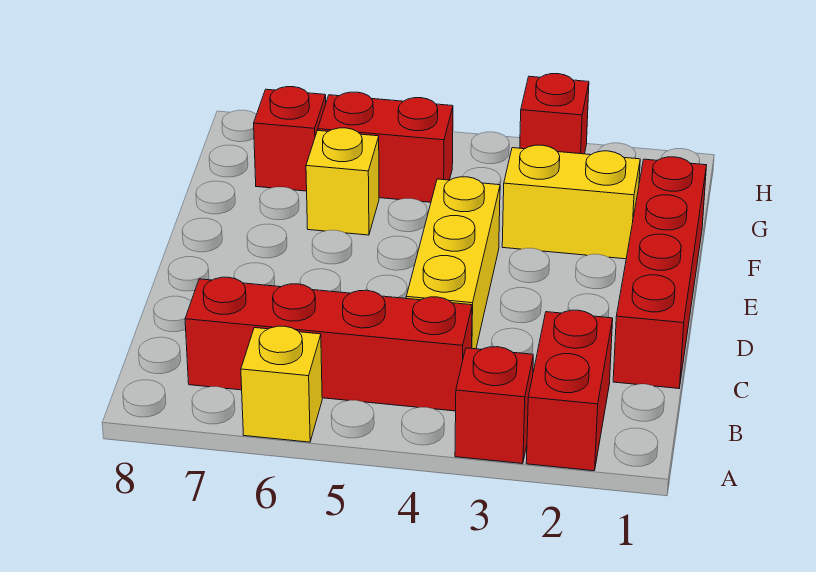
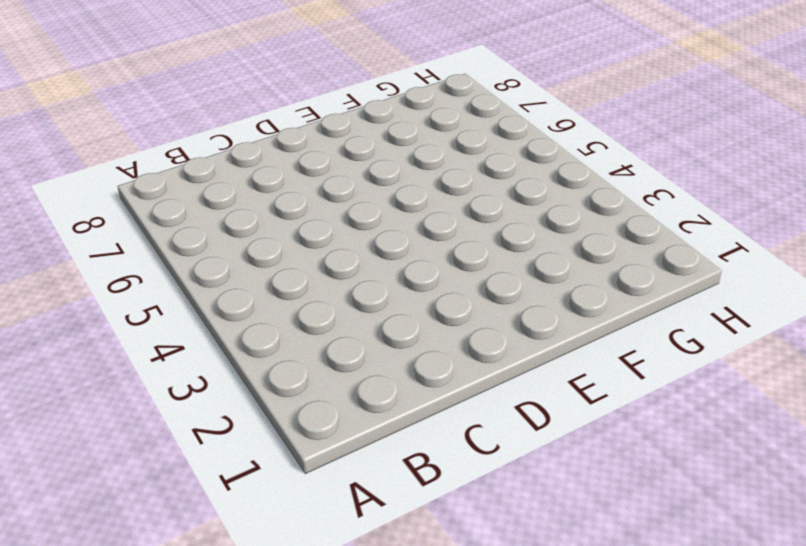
none -> red brick A2:B2 level 1
none -> red brick A3 level 1

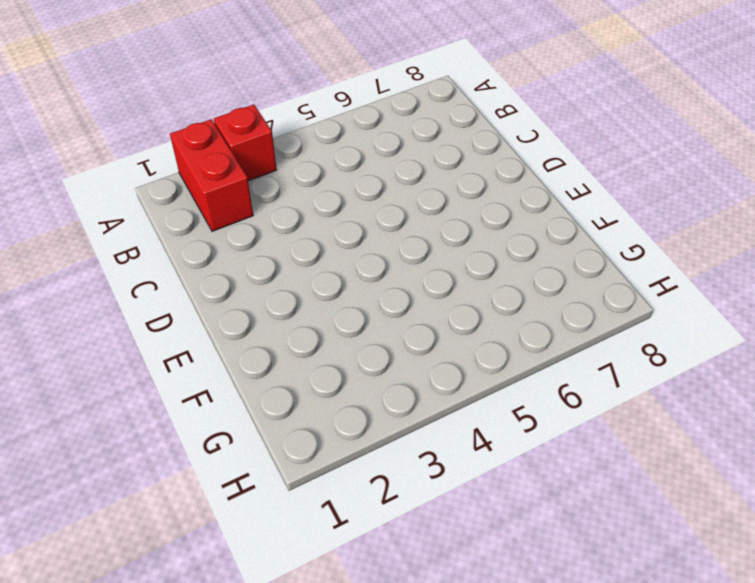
none -> yellow brick A6 level 1
none -> red brick B4:B7 level 1

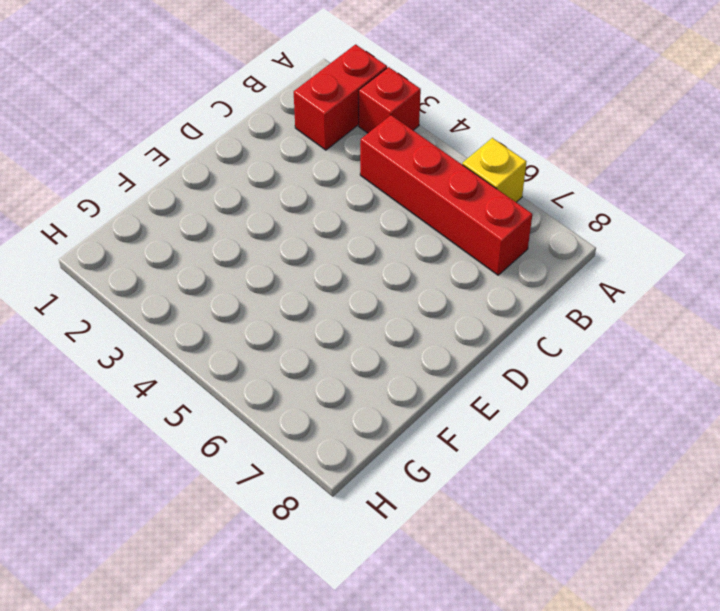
none -> red brick C1:F1 level 1
none -> yellow brick C4:E4 level 1

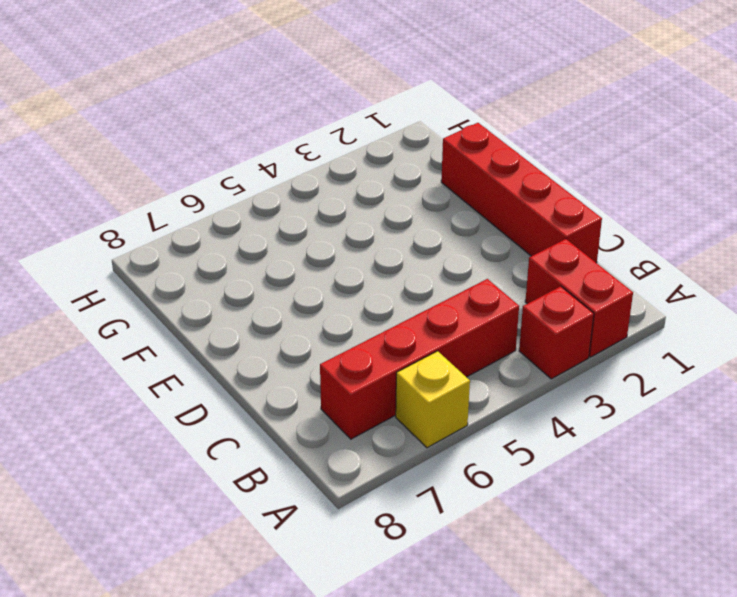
none -> yellow brick C4:E4 level 1
none -> yellow brick F2:F3 level 1

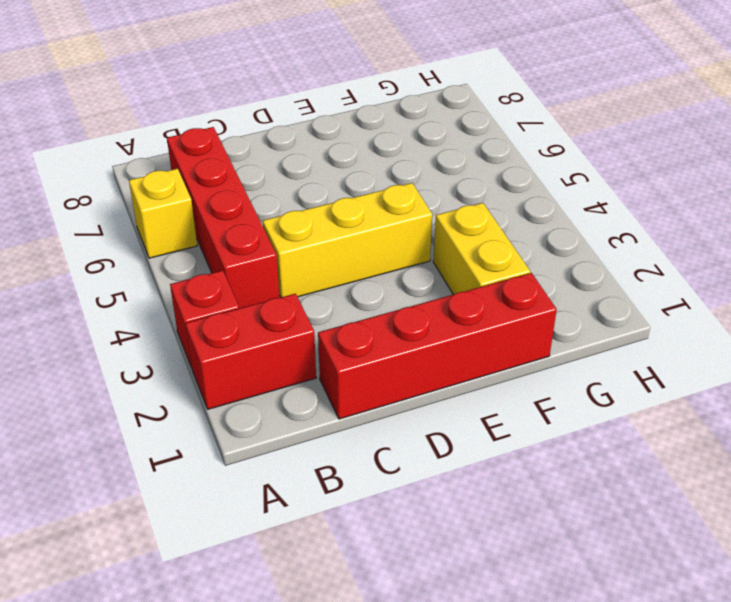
none -> yellow brick F6 level 1
none -> red brick G5:G6 level 1

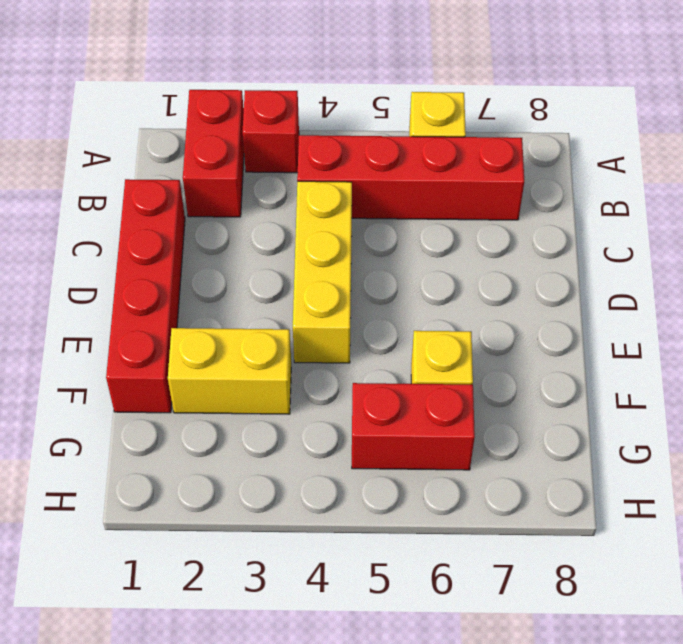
none -> red brick G7 level 1
none -> red brick H3 level 1

